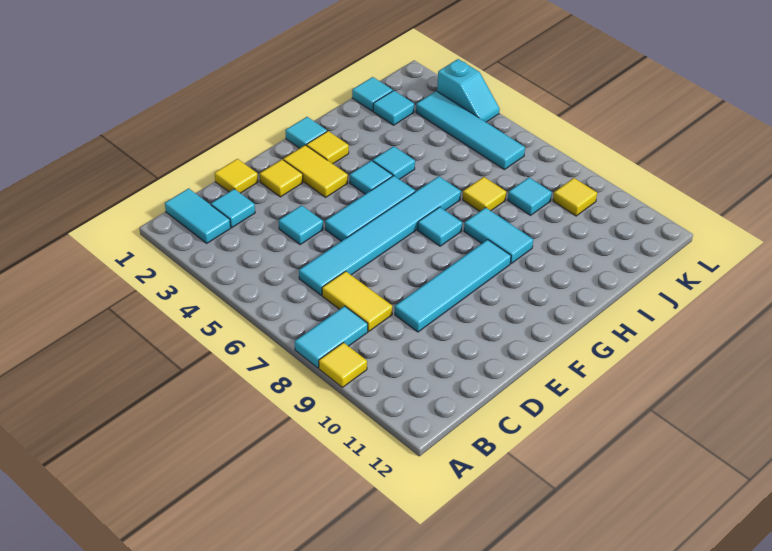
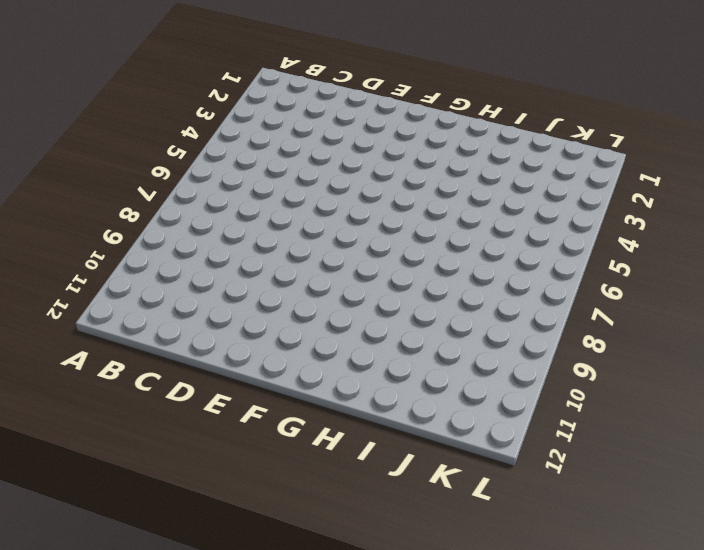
none -> cyan tile A8:B8 level 1
none -> yellow tile A9 level 1
none -> cyan tile B1:B2 level 1

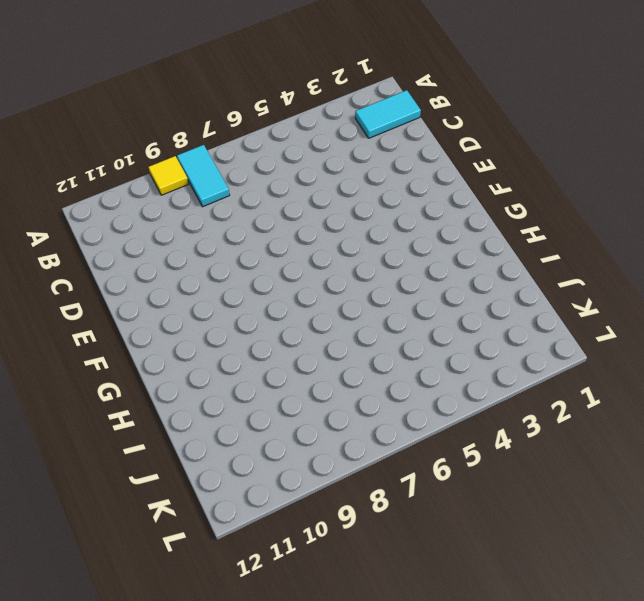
none -> cyan tile C2 level 1
none -> cyan tile C6:H6 level 1
none -> yellow tile C7:C8 level 1

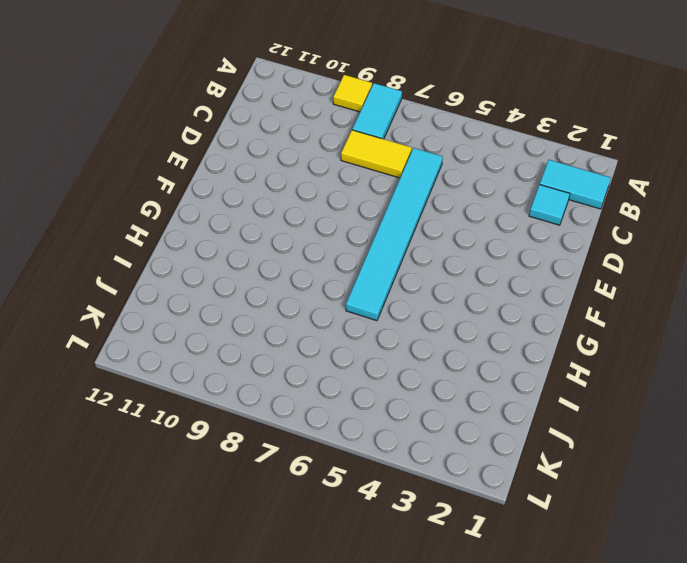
none -> yellow tile D1 level 1
none -> cyan tile D4 level 1
none -> cyan tile D9:G9 level 1

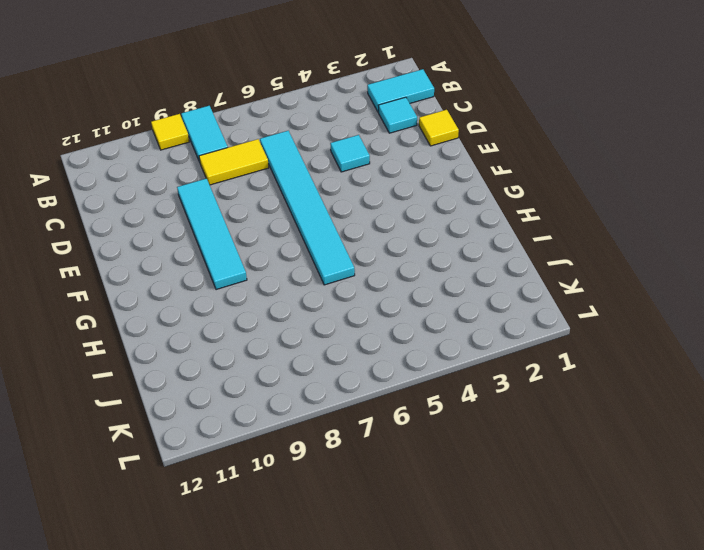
none -> yellow tile E2 level 1
none -> cyan tile E5:G5 level 1
none -> yellow tile F2:F3 level 1

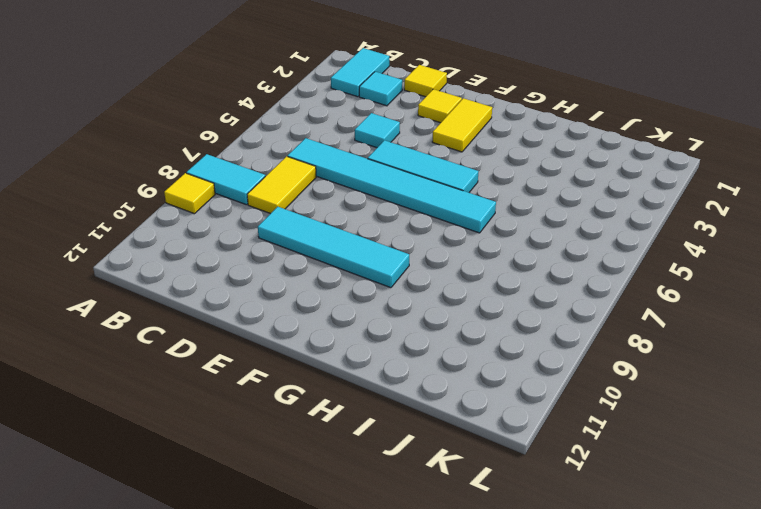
none -> cyan tile G1 level 1
none -> yellow tile G2 level 1
none -> cyan tile G4 level 1

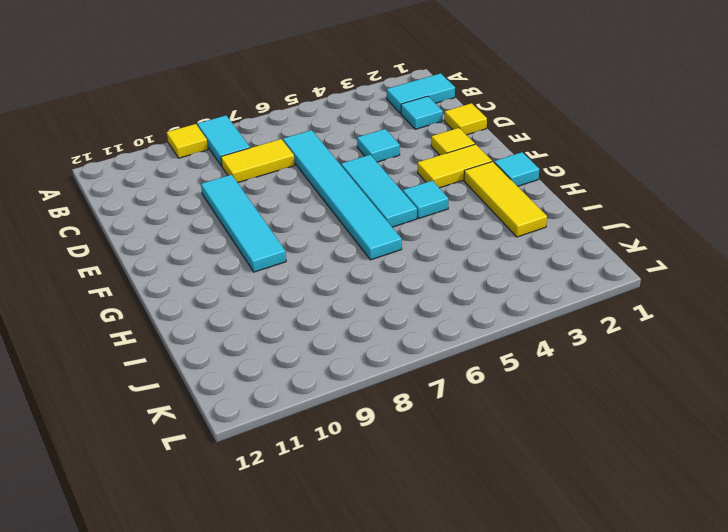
yellow tile G2:I2 level 1 -> yellow tile G2 level 1
none -> cyan tile G7 level 1
none -> cyan tile H4 level 1
none -> cyan tile H8:H9 level 1

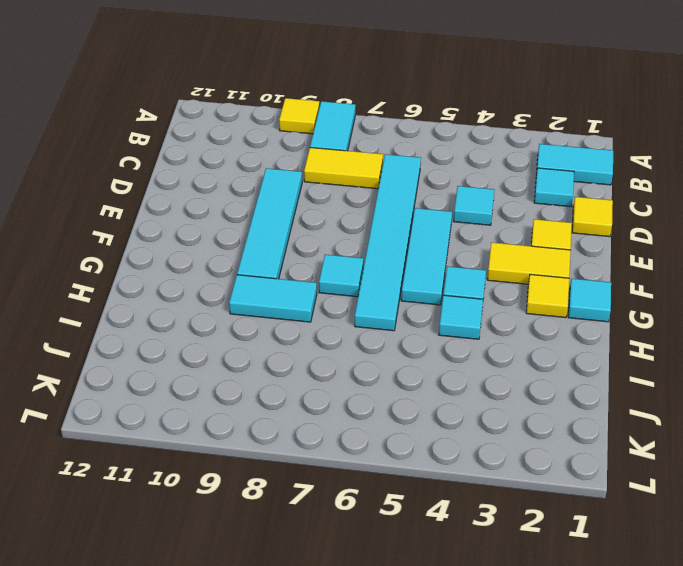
none -> yellow tile I7 level 1
none -> cyan tile J1 level 1
none -> cyan tile J2 level 1

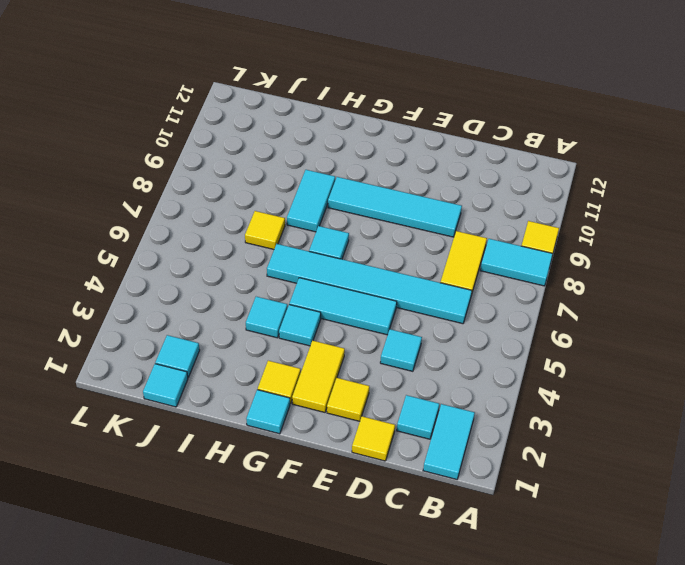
none -> cyan tile J8 level 1
none -> cyan tile K3:K6 level 1
none -> yellow tile K9 level 1

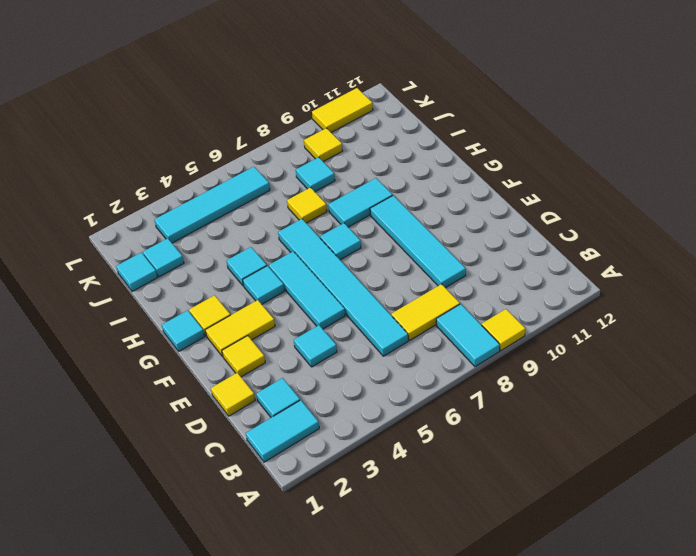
yellow tile L10:L11 level 1 -> none
none -> cyan slope L3:L4 level 1 top 3

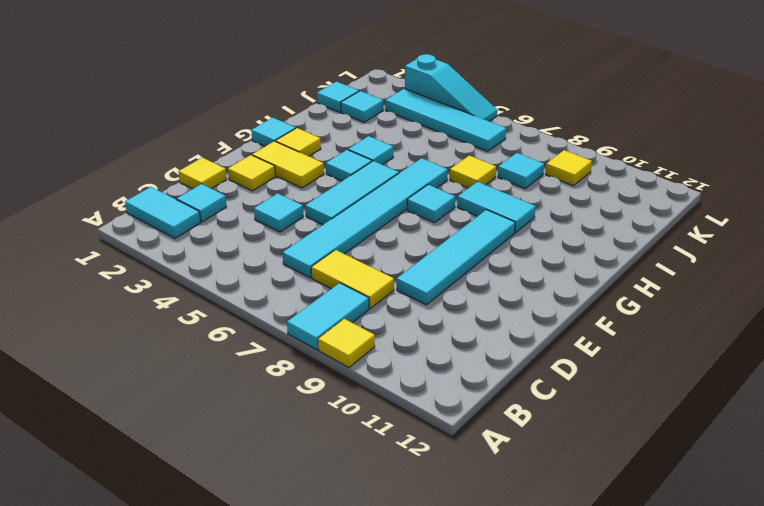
cyan slope L3:L5 level 1 top 3 -> cyan slope L3:L4 level 1 top 3

